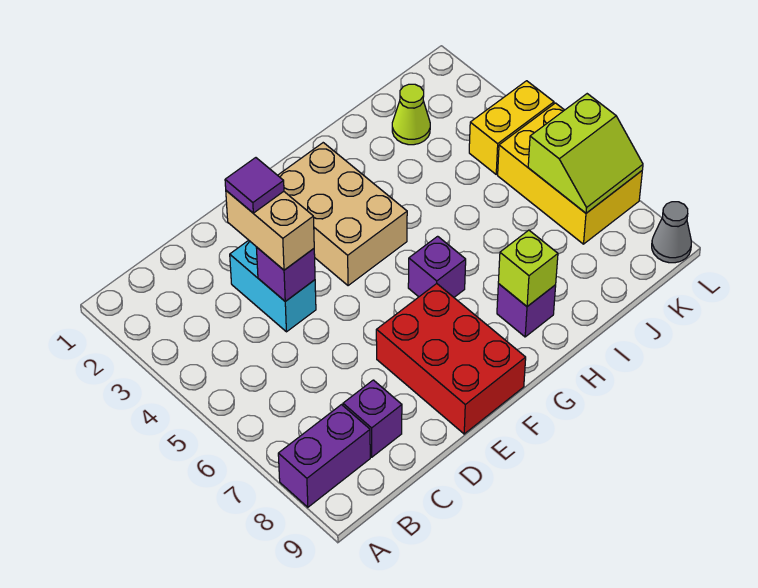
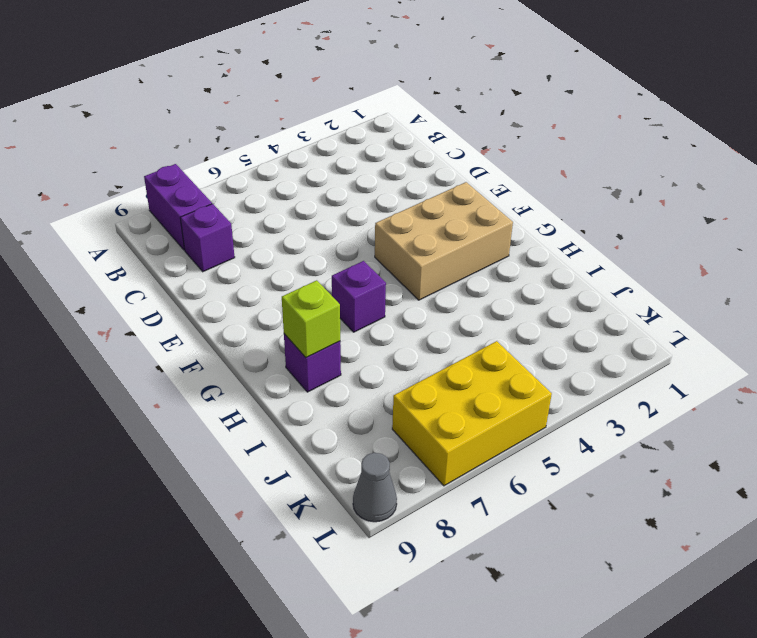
none -> cyan brick D3:D4 level 1
none -> red brick E7:F9 level 1
none -> lime cone J2 level 1

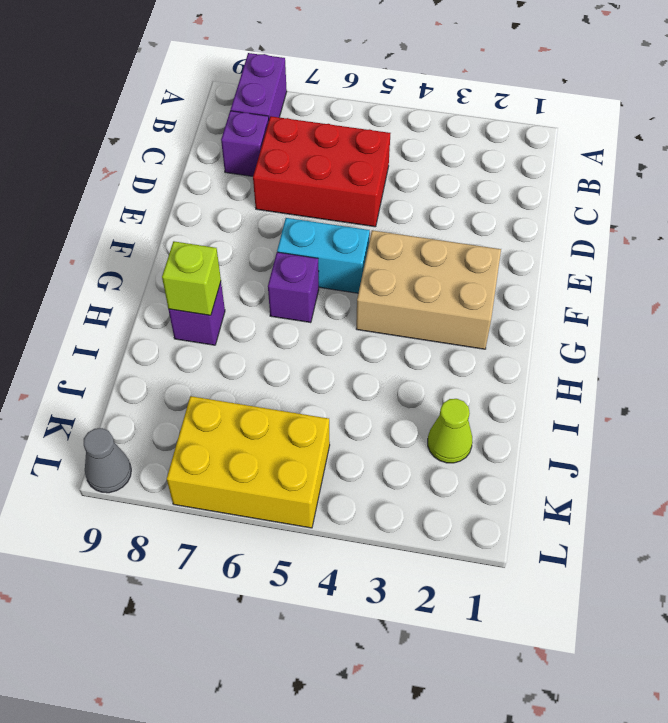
red brick C5:D7 level 1 -> red brick E7:F9 level 1
cyan brick F5:F6 level 1 -> cyan brick D3:D4 level 1
none -> yellow brick K4:L4 level 1
none -> purple brick D4 level 2
none -> lime slope K6:L7 level 2 top 6

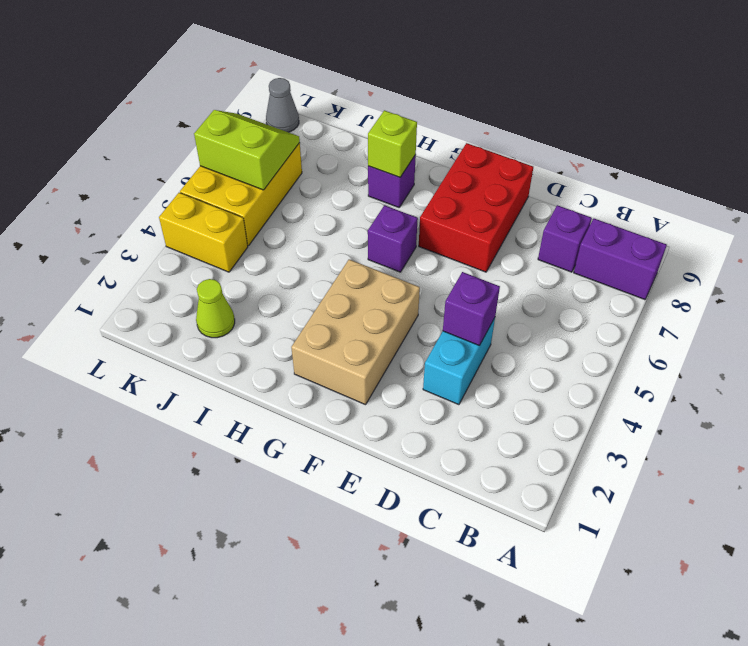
none -> tan brick D3:D4 level 3
none -> purple tile D3 level 4

